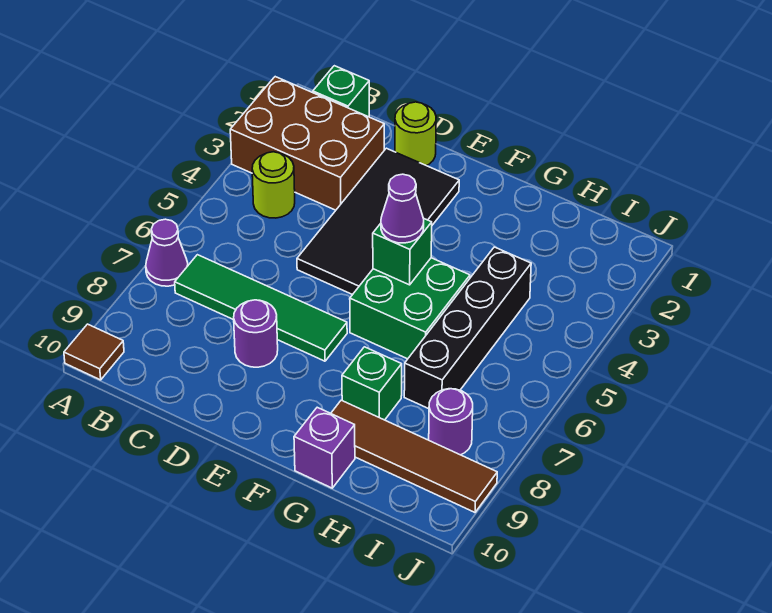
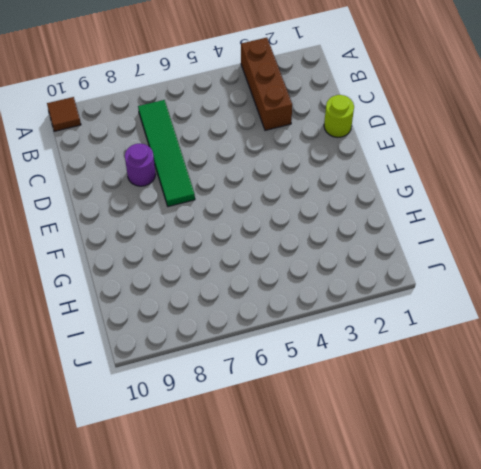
brown brick A3:C3 level 1 -> brown brick A2:C3 level 1
none -> purple cone A7 level 1
none -> green brick B1 level 1
none -> lime round brick B4 level 1

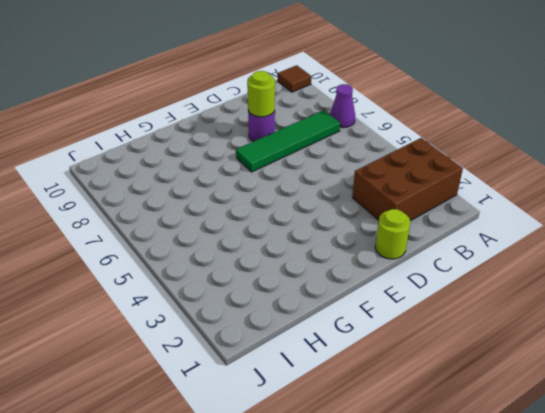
lime round brick D8 level 2 -> lime round brick B4 level 1
none -> green brick B1 level 1
none -> black tile D2:E5 level 1
none -> green brick F5:G6 level 1

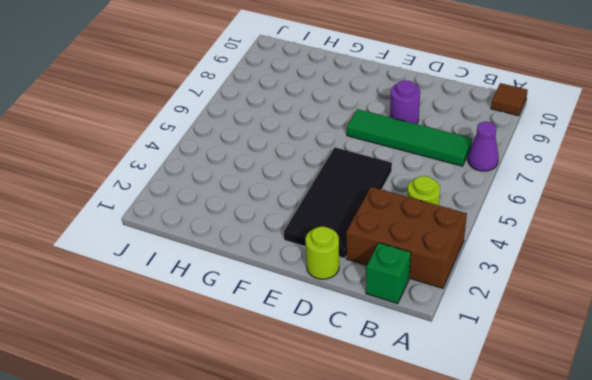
none -> green brick F5:G6 level 1
none -> green brick G8 level 1
none -> brown tile G9:J9 level 1

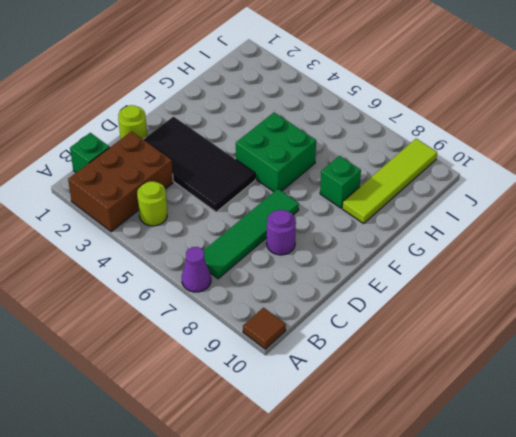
lime tile G9:J9 level 1 -> brown tile G9:J9 level 1
none -> purple brick G10 level 1
none -> black brick H4:H7 level 1
none -> purple round brick I8 level 1

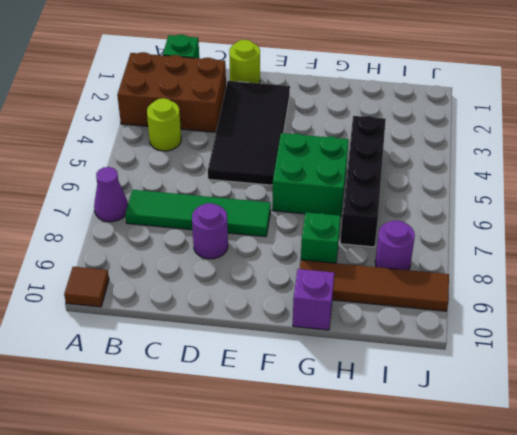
none -> green brick F5 level 2
none -> purple cone F5 level 3

